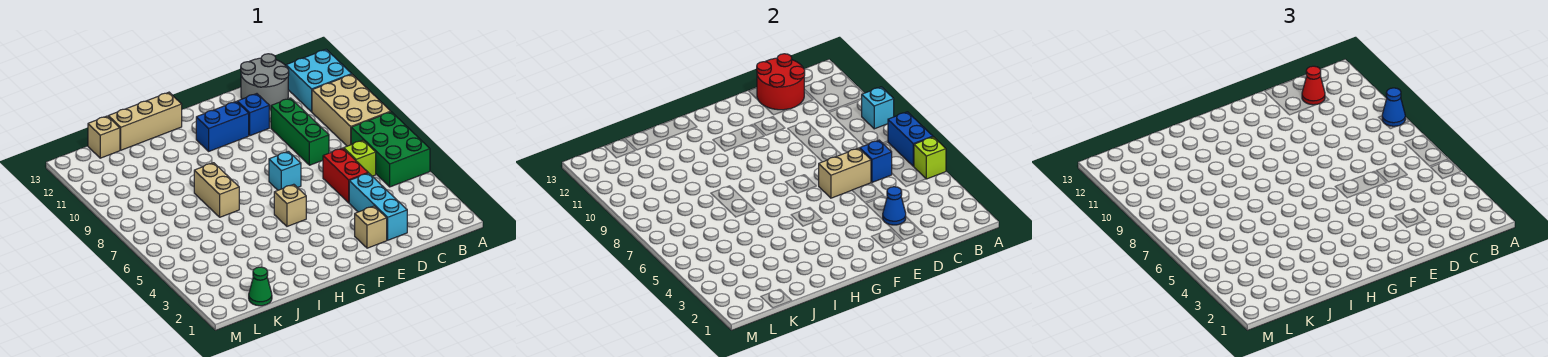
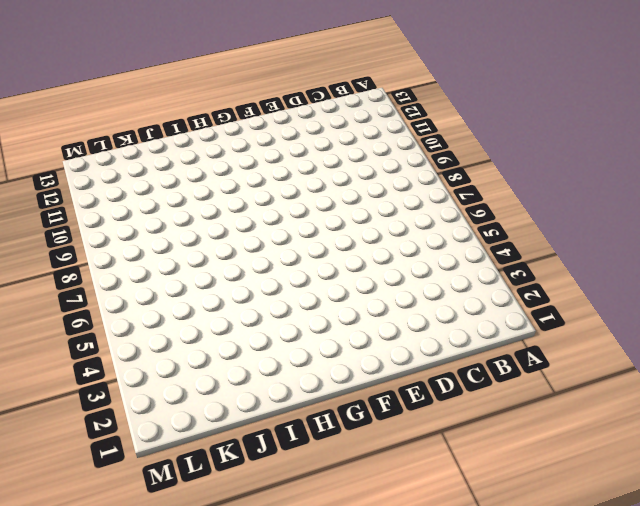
none -> green brick A5:B7 level 1
none -> tan brick A8:B10 level 1
none -> cyan brick A11:B12 level 1

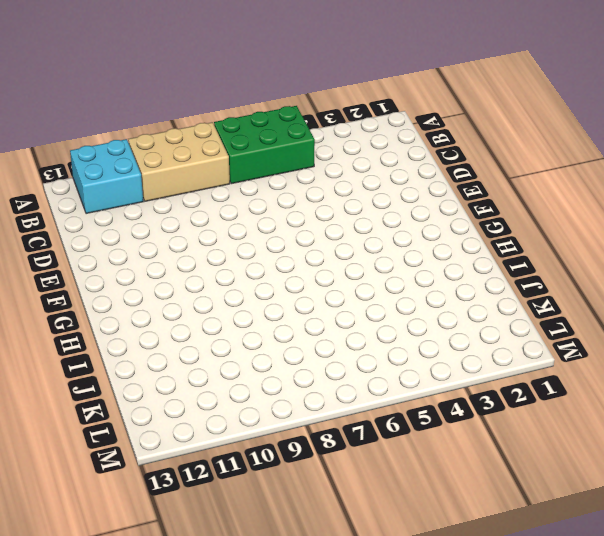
none -> lime brick C6 level 1
none -> grey round brick C12:D13 level 1
none -> cyan brick D2:D4 level 1

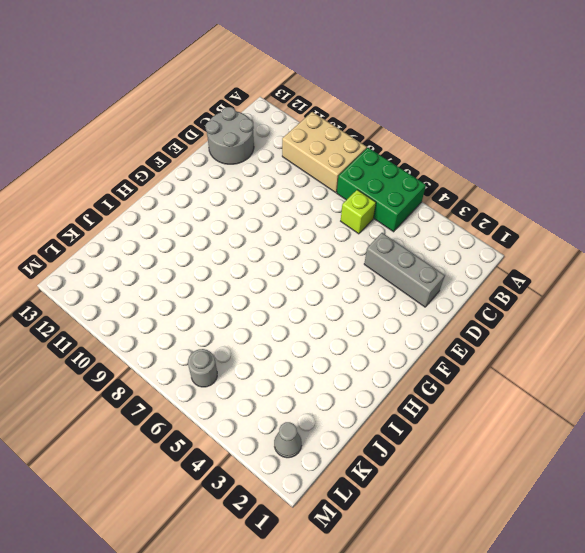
grey brick D2:D4 level 1 -> cyan brick D2:D4 level 1
grey cone L2 level 1 -> none
grey round brick L6 level 1 -> none
none -> cyan brick A11:B12 level 1
none -> red brick D5:D6 level 1
none -> green brick D8:D10 level 1

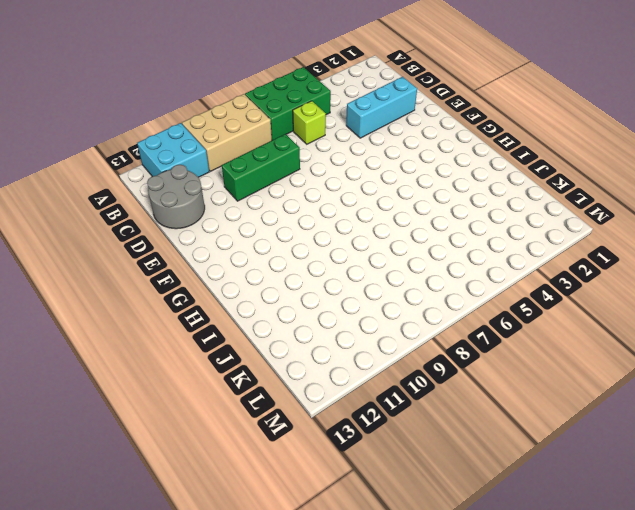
none -> red brick D5:D6 level 1
none -> tan brick E2 level 1
none -> blue brick E11 level 1

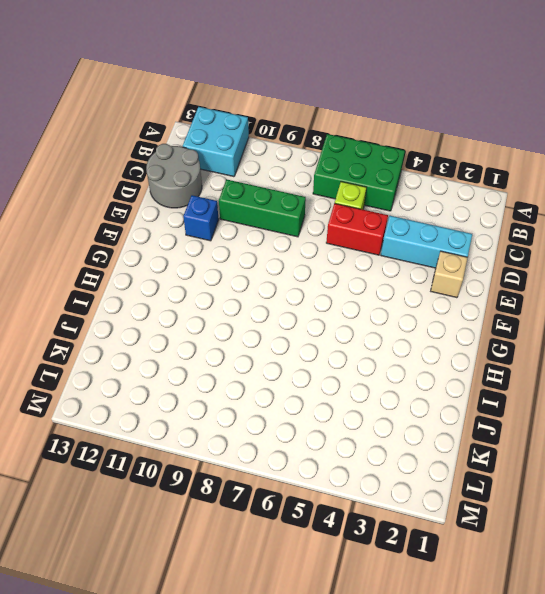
none -> tan brick A8:B10 level 1
none -> cyan brick F7 level 1
none -> blue brick F11:G11 level 1

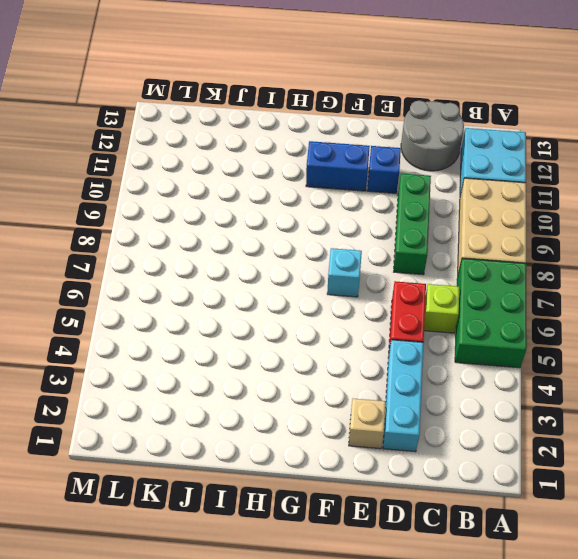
none -> tan brick G5 level 1
none -> tan brick H13:J13 level 1
none -> tan brick I7:I8 level 1

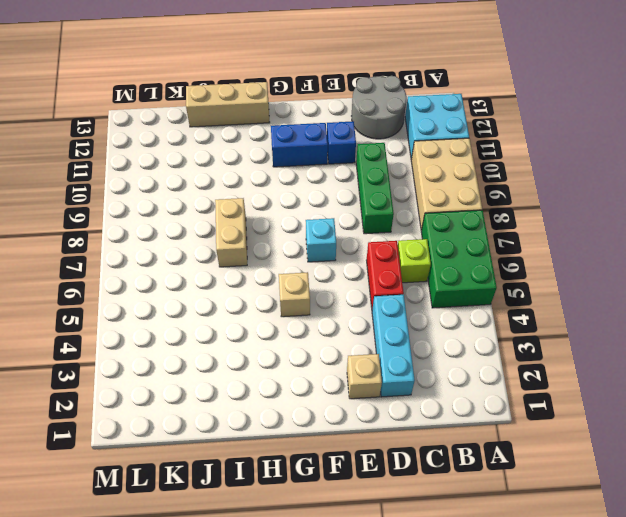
none -> green cone K1 level 1
none -> tan brick K13 level 1
none -> lime brick A5 level 2

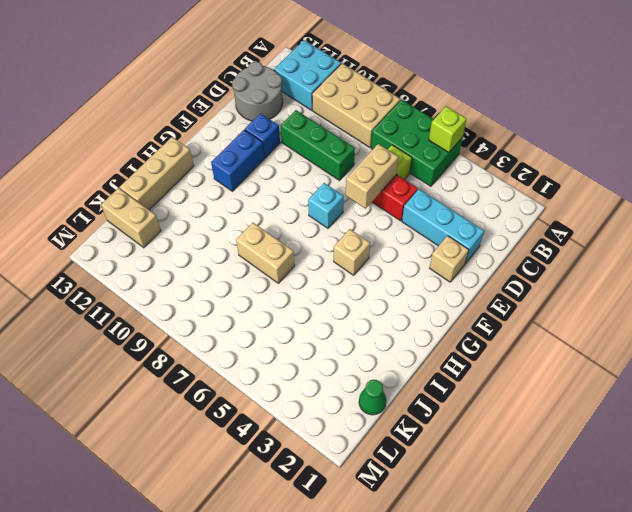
tan brick K12:K13 level 1 -> tan brick K13 level 1
none -> blue brick A6:A7 level 2
none -> cyan brick A9 level 2
none -> blue brick C6 level 2

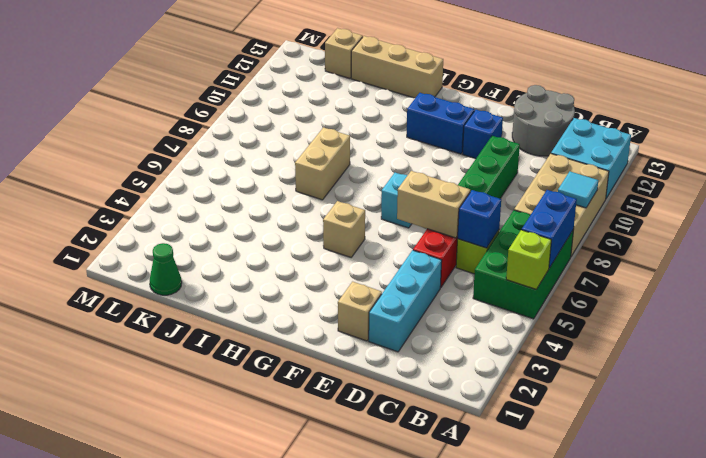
cyan tile A9 level 2 -> cyan brick A9 level 2
none -> red round brick C12:D13 level 2
none -> blue cone D3 level 2
none -> blue cone A9 level 3

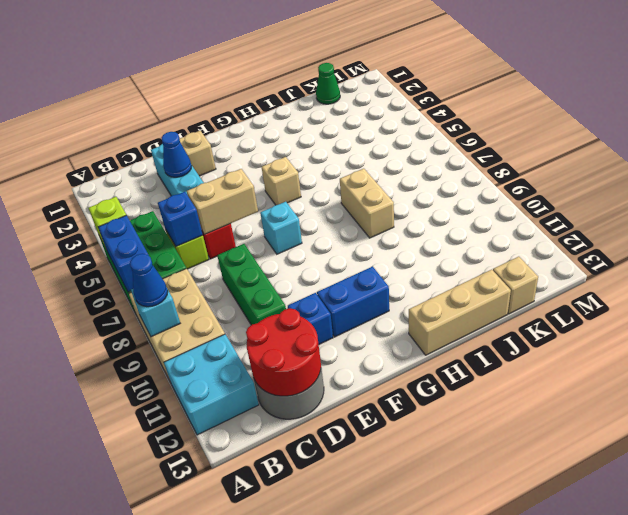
none -> red cone C12 level 3

